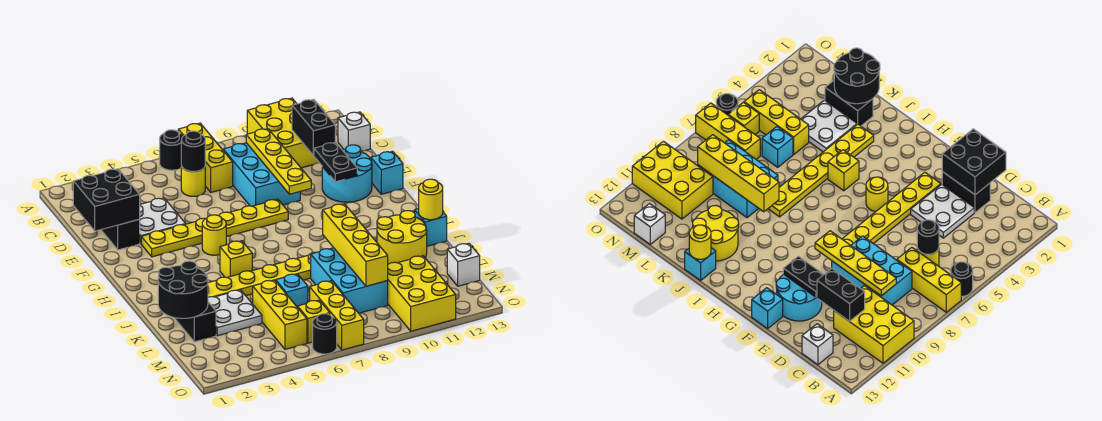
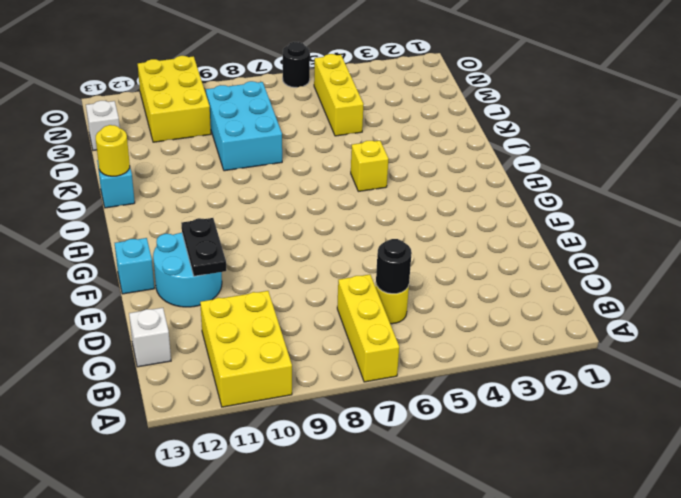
none -> black round brick A6 level 1
none -> cyan brick C8:E9 level 1
none -> black brick D2:E2 level 1
none -> white plate D3:E4 level 1

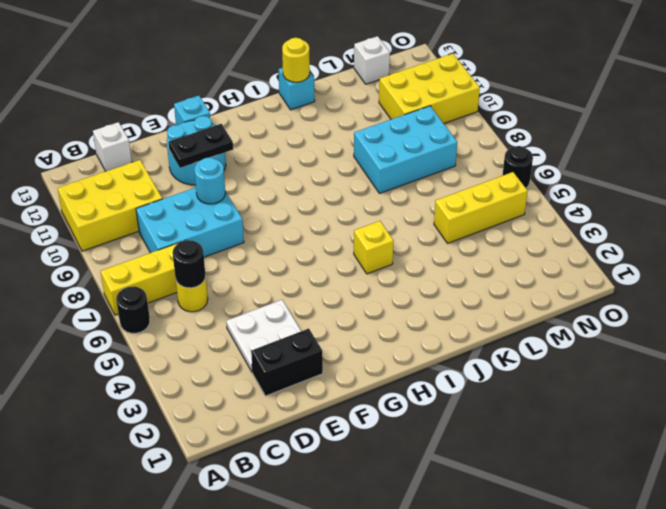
cyan round brick E9 level 2 -> yellow plate C9:F9 level 2
none -> yellow plate F3:F8 level 1
none -> yellow round brick G5 level 1
none -> yellow plate J3:J8 level 1
none -> yellow round brick J11:K12 level 1

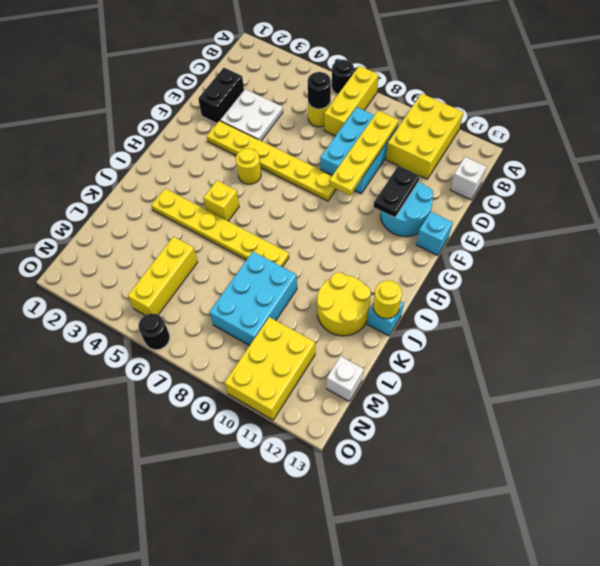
none -> black brick K2:L2 level 1
none -> white plate K3:L4 level 1
none -> cyan brick L6 level 1
none -> yellow brick M7:O7 level 1

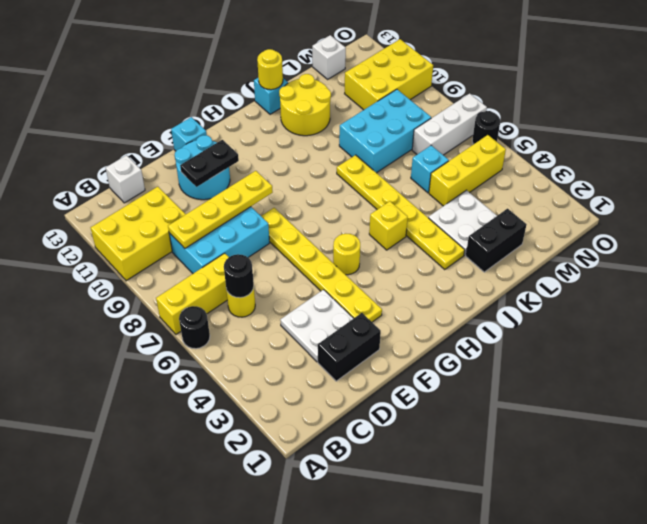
white brick M7:O7 level 1 -> yellow brick M7:O7 level 1
none -> yellow brick N6 level 1
none -> black brick C11:D11 level 2
none -> black brick D1:E2 level 2
none -> yellow brick J9:M9 level 2

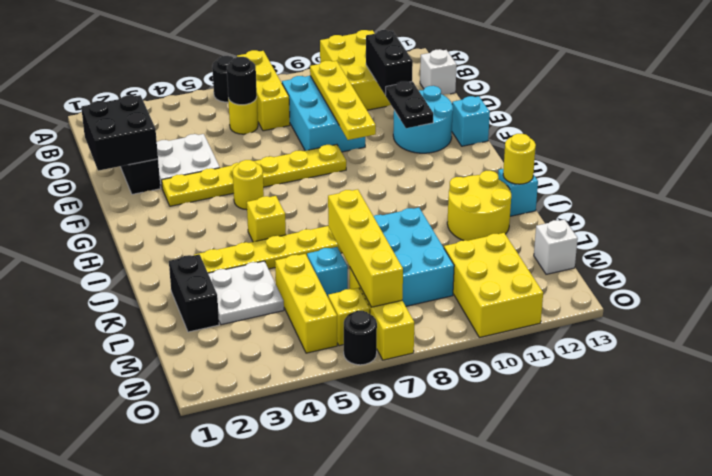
yellow brick K7:N7 level 2 -> yellow brick J9:M9 level 2
none -> black round brick K1:L2 level 2

